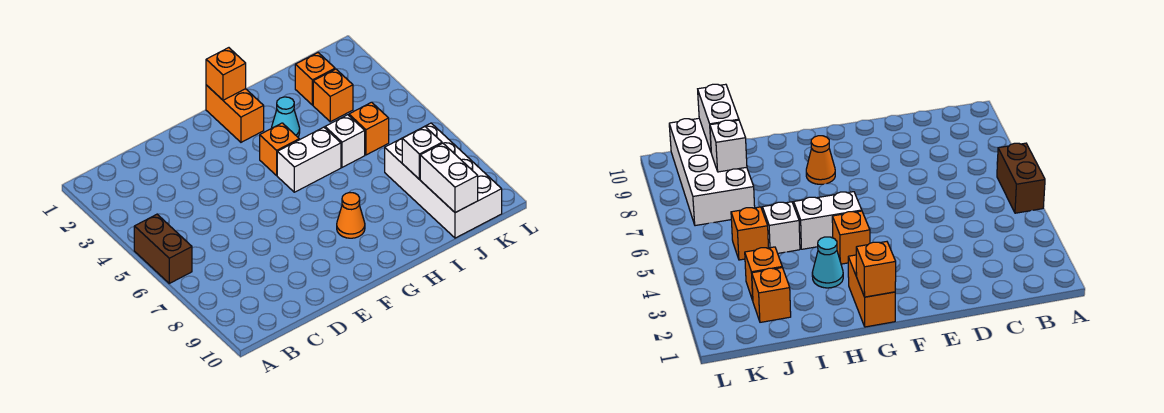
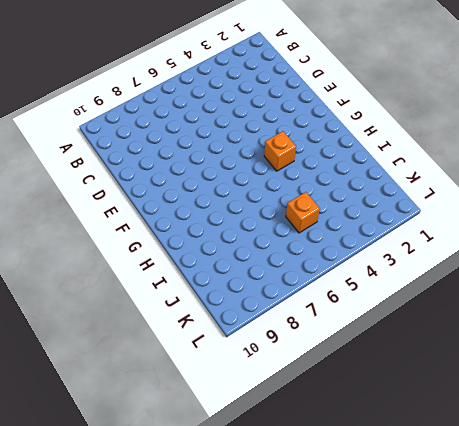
none -> brown brick A5:A6 level 1
none -> orange brick G1:G2 level 1
none -> white brick G5:H5 level 1

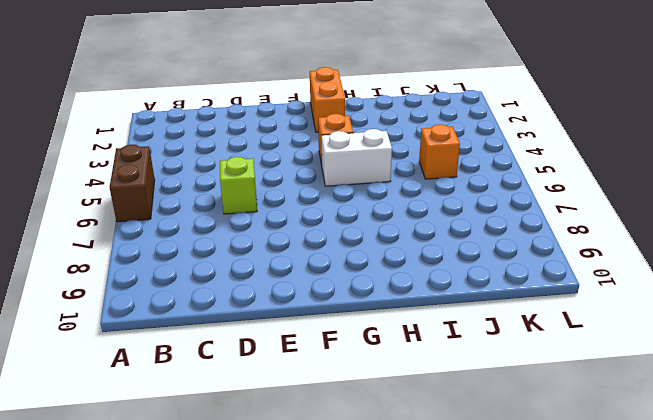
lime brick D6 level 1 -> none
none -> orange cone G8 level 1
none -> cyan cone H3 level 1
none -> white brick I5 level 1

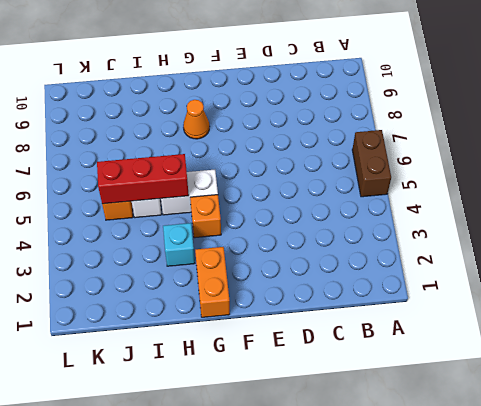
cyan brick H3 level 1 -> cyan cone H3 level 1
red brick H5:J5 level 2 -> none
none -> orange brick J2 level 1
none -> orange brick J3 level 1
none -> white brick J7:K10 level 1

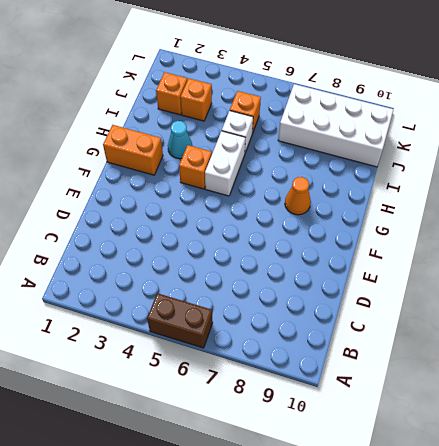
none -> orange brick G1 level 2
none -> white brick J8 level 2
none -> white brick J9:J10 level 2

